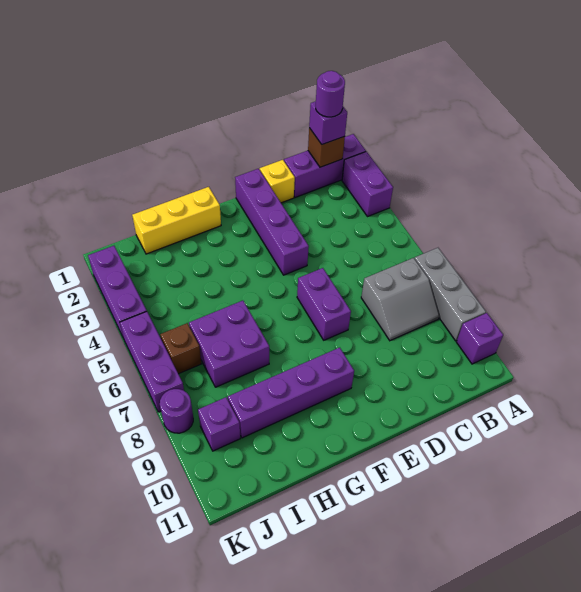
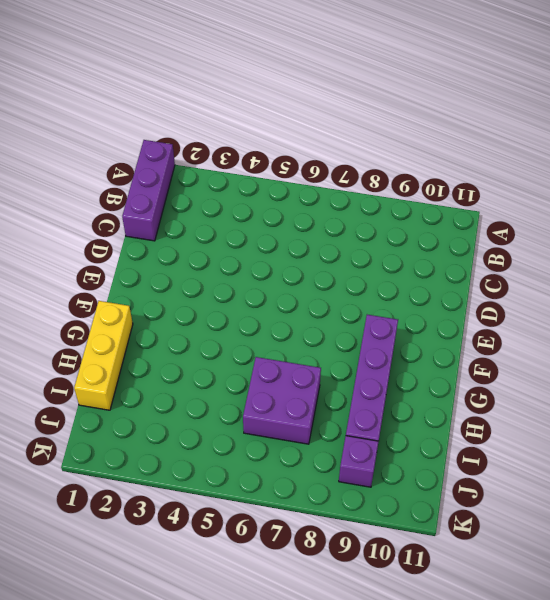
none -> purple brick A2:A3 level 1
none -> grey brick A7:A9 level 1
none -> purple brick A10 level 1

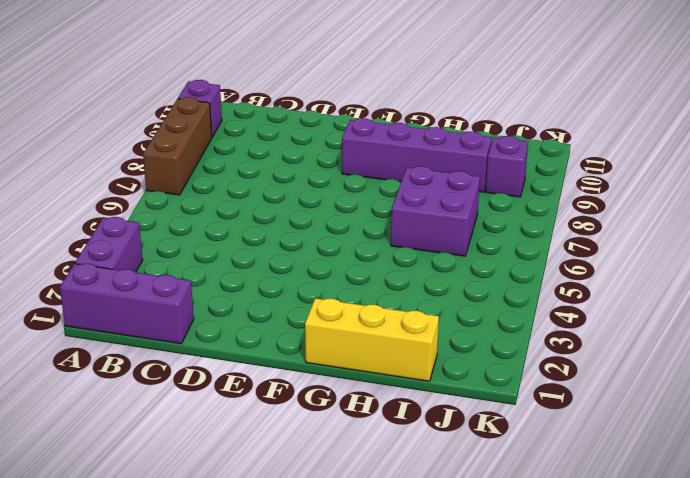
brown brick A7:A9 level 1 -> grey brick A7:A9 level 1
none -> grey slope B7:C8 level 1 top 7
none -> yellow brick D1 level 1
none -> purple brick E1:E4 level 1

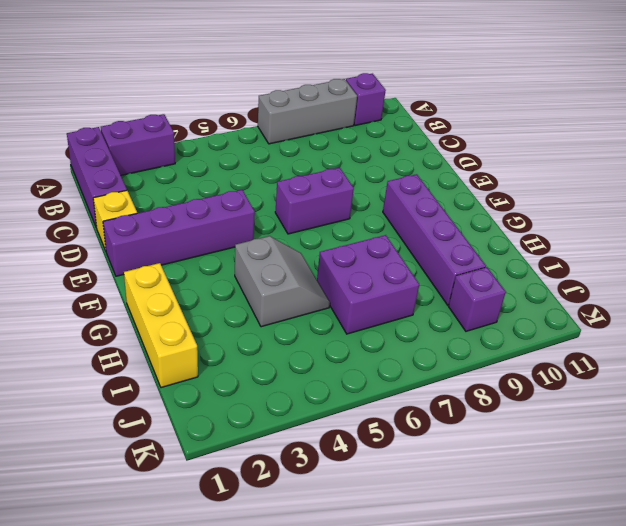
grey slope G4:H5 level 1 top 4 -> grey slope B7:C8 level 1 top 7
none -> brown brick J6 level 1
none -> purple brick K2:K4 level 1
none -> purple brick K5:K7 level 1

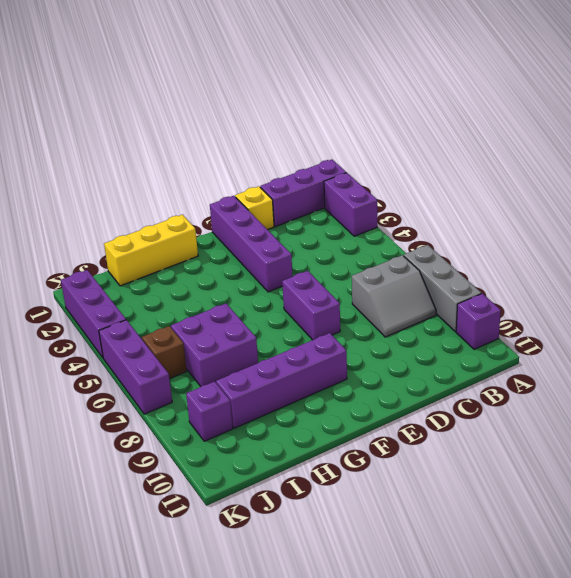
none -> purple round brick K8 level 1
none -> brown brick B1 level 2
none -> purple brick B1 level 3

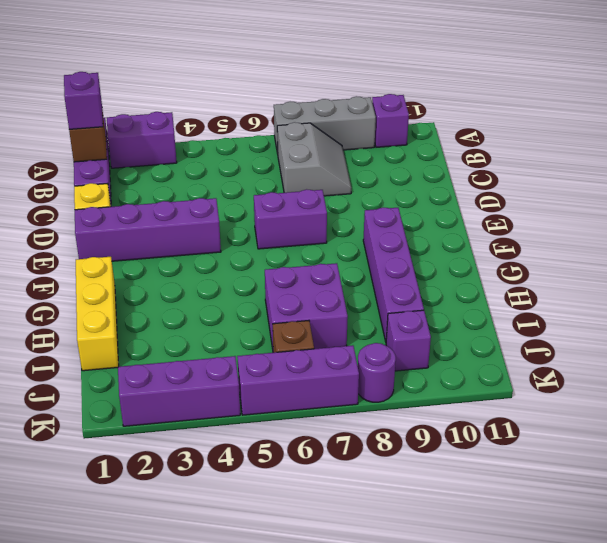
none -> purple round brick B1 level 4

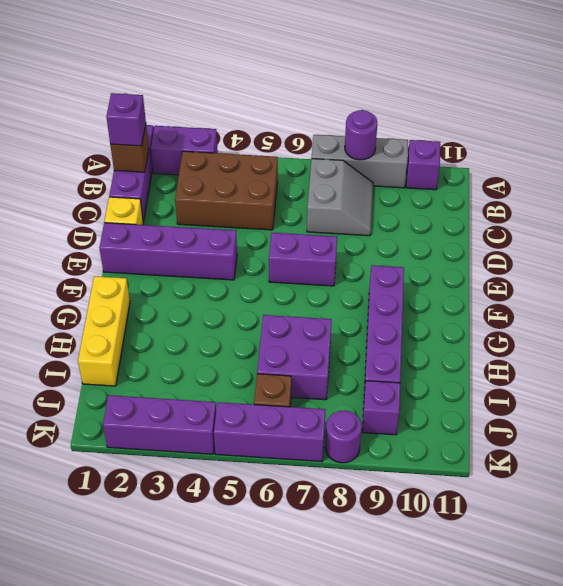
purple round brick A8 level 2 -> purple round brick B1 level 4
brown brick B3:C5 level 1 -> none

